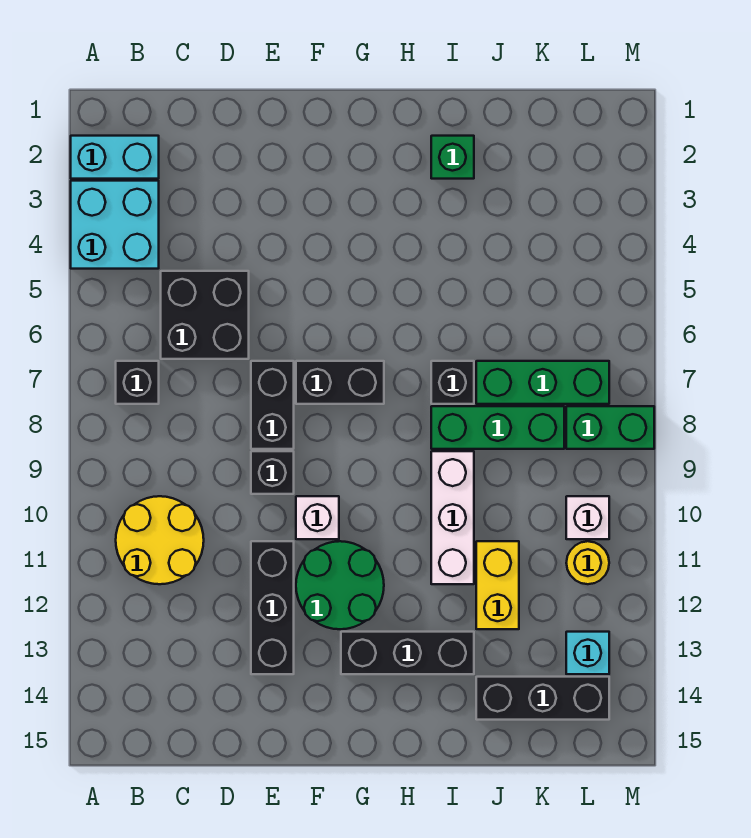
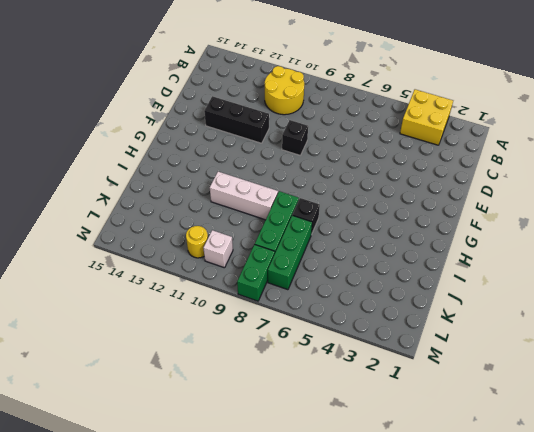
yellow brick A3:B4 level 1 -> cyan brick A3:B4 level 1
none -> cyan brick A2:B2 level 1
none -> black brick B7 level 1
none -> black brick C5:D6 level 1

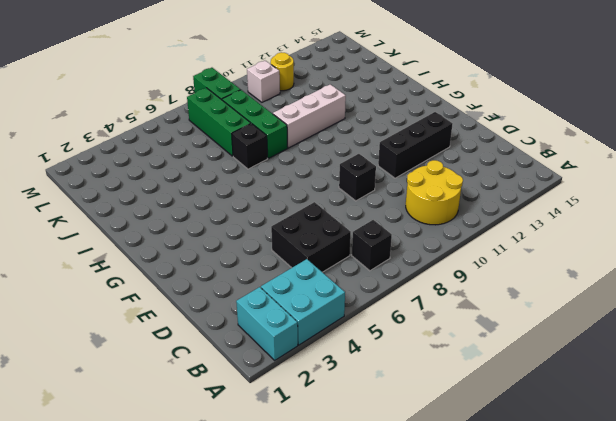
none -> black brick E7:E8 level 1
none -> black brick F7:G7 level 1
none -> white brick F10 level 1

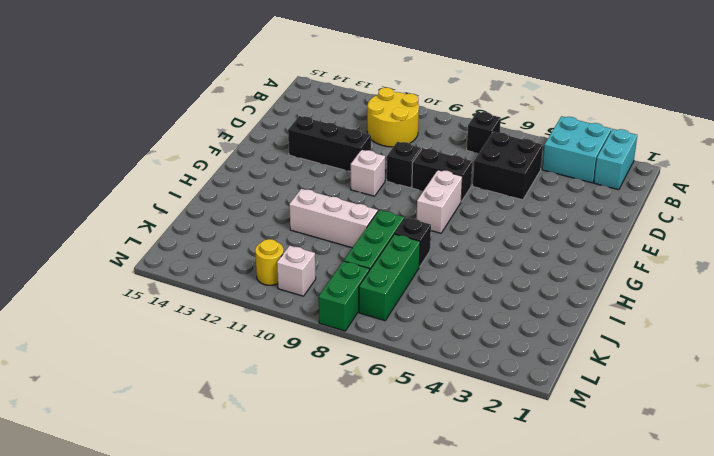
white brick F7:G7 level 1 -> black brick F7:G7 level 1
none -> green round brick F11:G12 level 1
none -> black brick G13:I13 level 1
none -> green brick I2 level 1

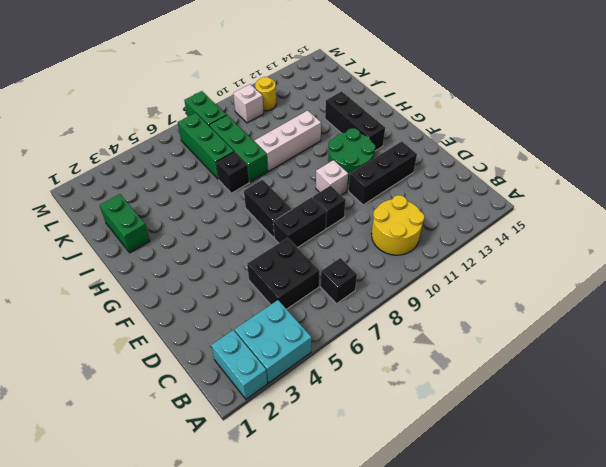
green brick I2:J2 level 1 -> green brick I2 level 1
none -> yellow brick J11:J12 level 1
none -> black brick J14:L14 level 1
none -> cyan brick L13 level 1

